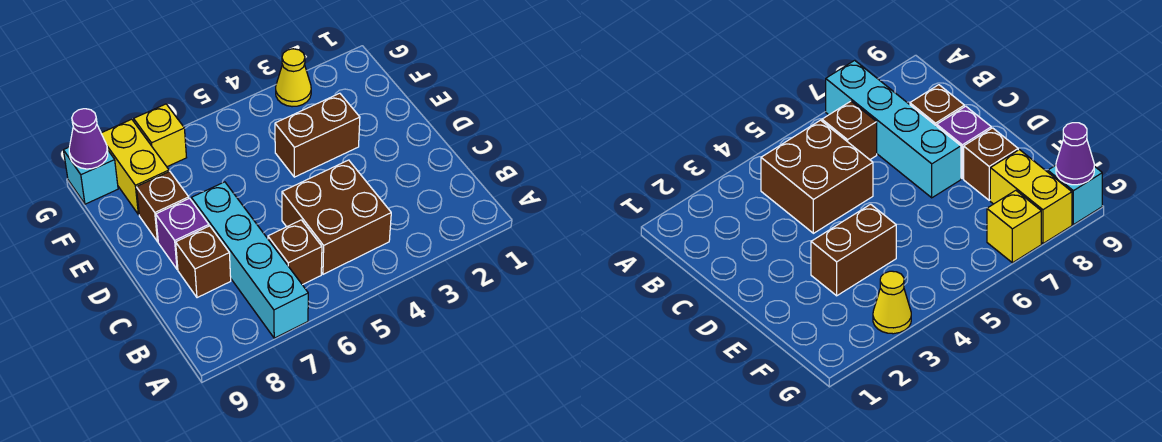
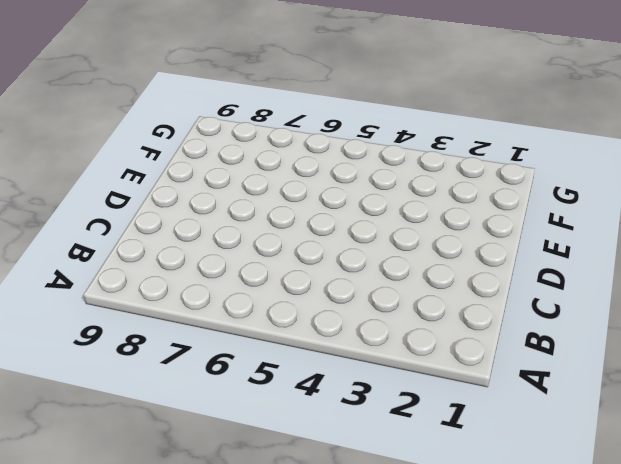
none -> cyan brick A7:D7 level 1
none -> brown brick B4:C5 level 1
none -> brown brick B6 level 1

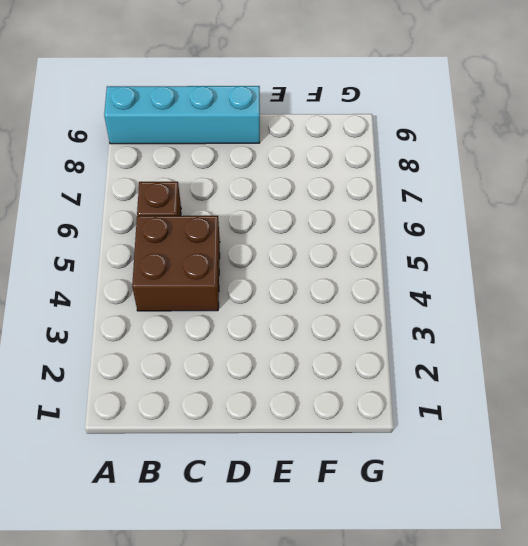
cyan brick A9:D9 level 1 -> cyan brick A7:D7 level 1
none -> brown brick C8 level 1
none -> purple brick D8 level 1
none -> brown brick E3:E4 level 1

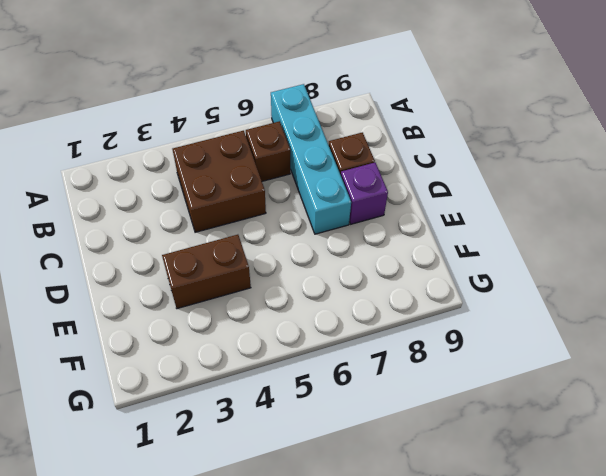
none -> brown brick E8 level 1
none -> yellow brick F8:G8 level 1
none -> yellow cone G3 level 1

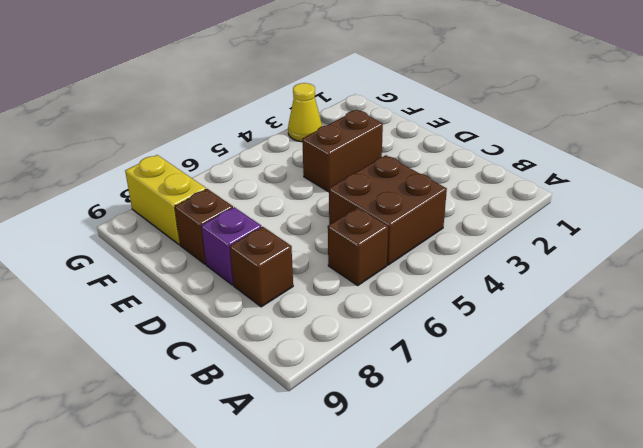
none -> cyan brick A7:D7 level 1
none -> yellow brick G7 level 1
none -> cyan brick G9 level 1

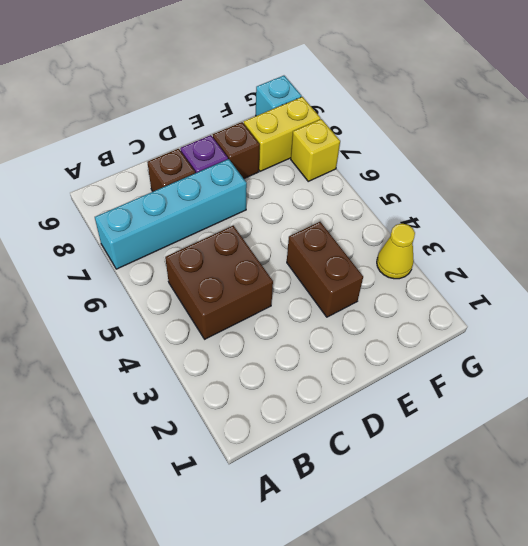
none -> brown brick B6 level 1
none -> purple cone G9 level 2

